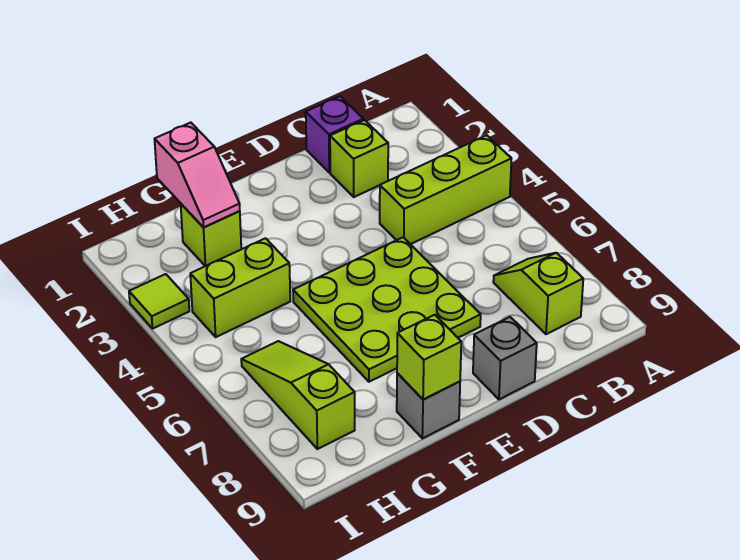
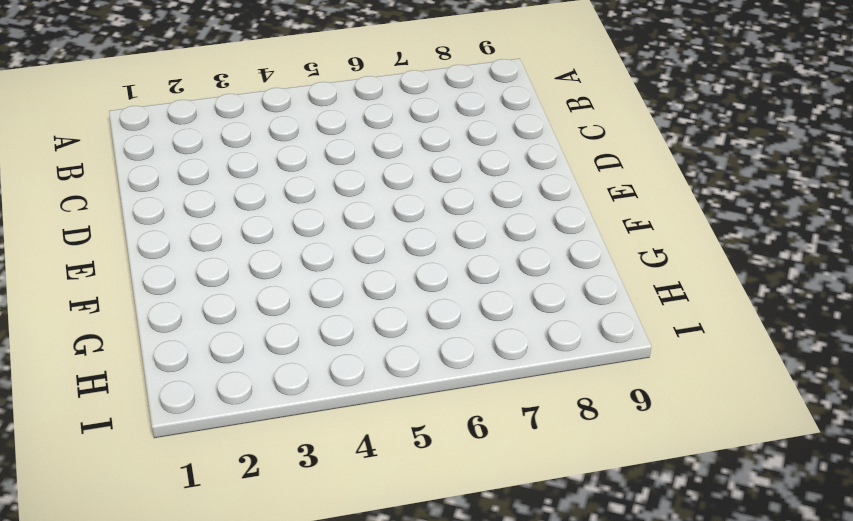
none -> lime brick A4:C4 level 1
none -> lime slope B7:B8 level 1 top 8
none -> purple brick C1 level 1

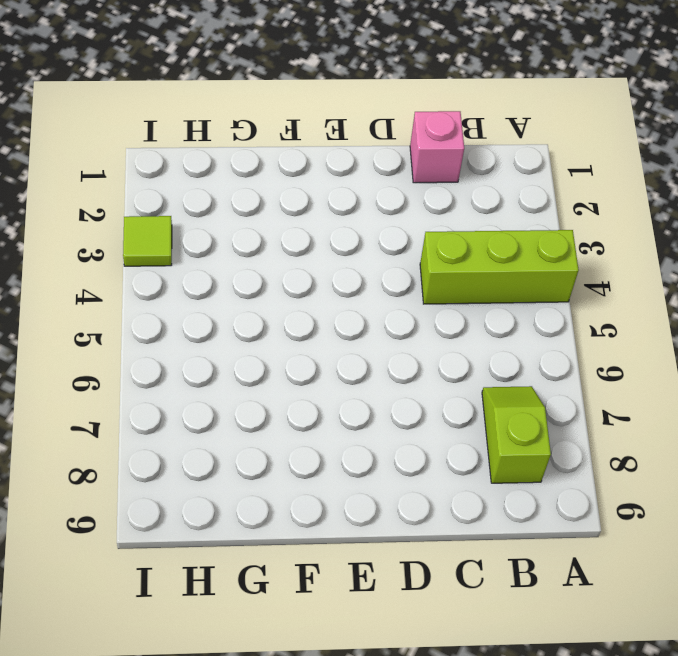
pink brick C1 level 1 -> purple brick C1 level 1
none -> lime brick C2 level 1
none -> lime plate D5:F7 level 1
none -> grey brick D9 level 1

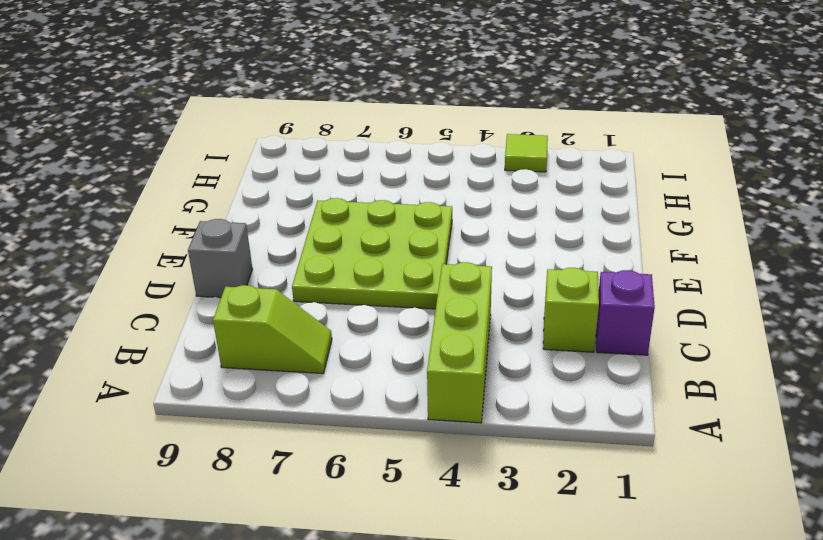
none -> grey brick F9 level 1
none -> lime brick G2 level 1
none -> lime brick G4:H4 level 1

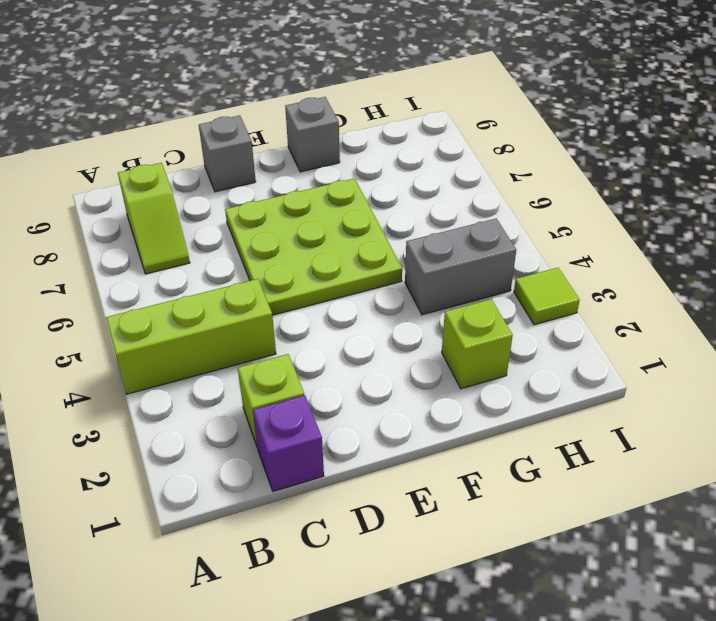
grey brick G4:H4 level 1 -> lime brick G4:H4 level 1
none -> lime slope H6:H8 level 1 top 8
none -> lime brick F9 level 2
none -> pink slope G1:G2 level 2 top 1

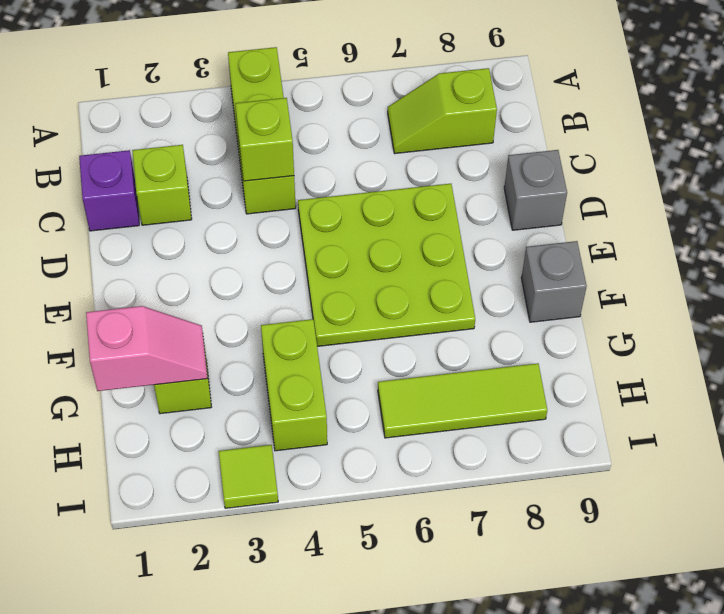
lime brick C4 level 2 -> lime brick F9 level 2
lime tile H6:H8 level 1 -> lime slope H6:H8 level 1 top 8

